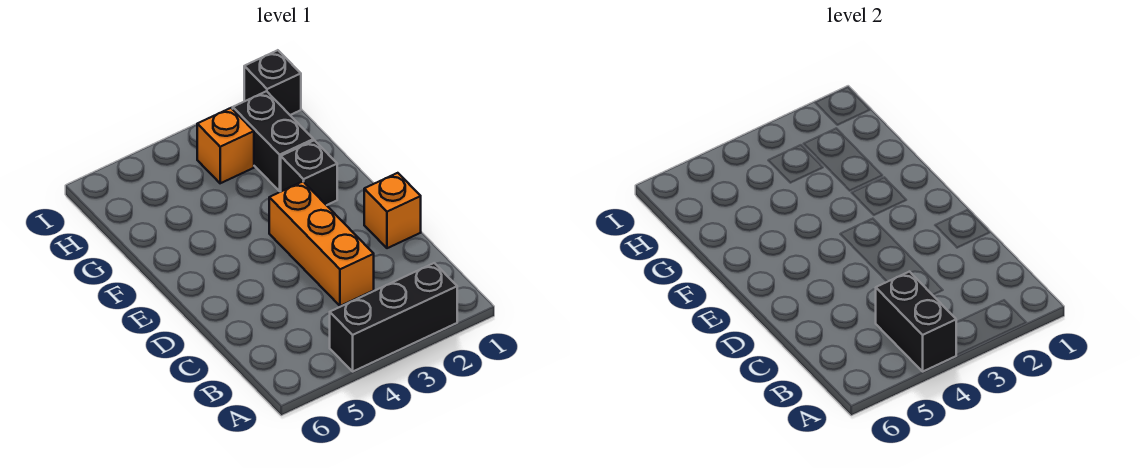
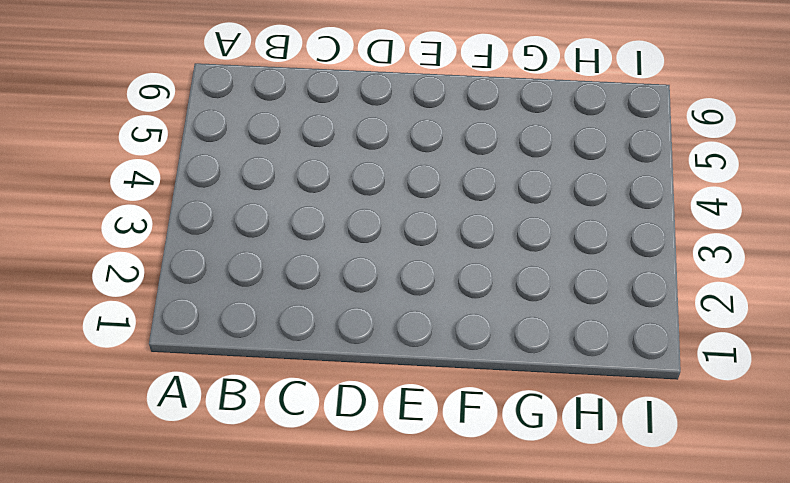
none -> black brick A2:A4 level 1
none -> orange brick C3:E3 level 1

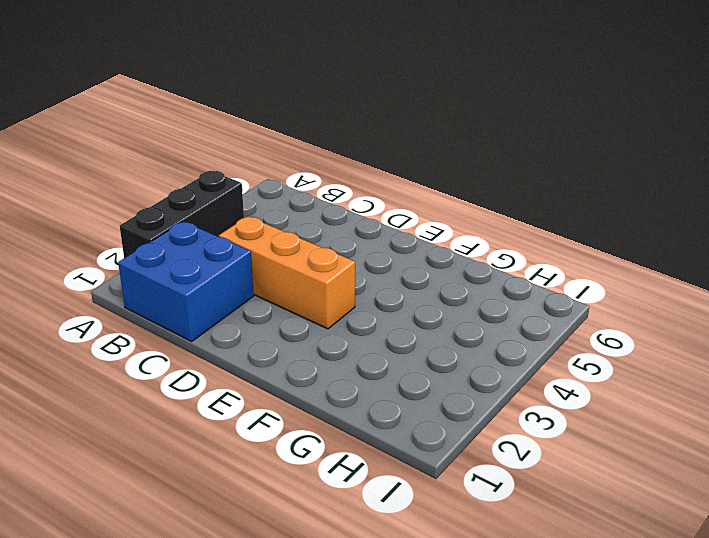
blue brick B1:C2 level 1 -> none
none -> orange brick D1 level 1
none -> black brick F2 level 1

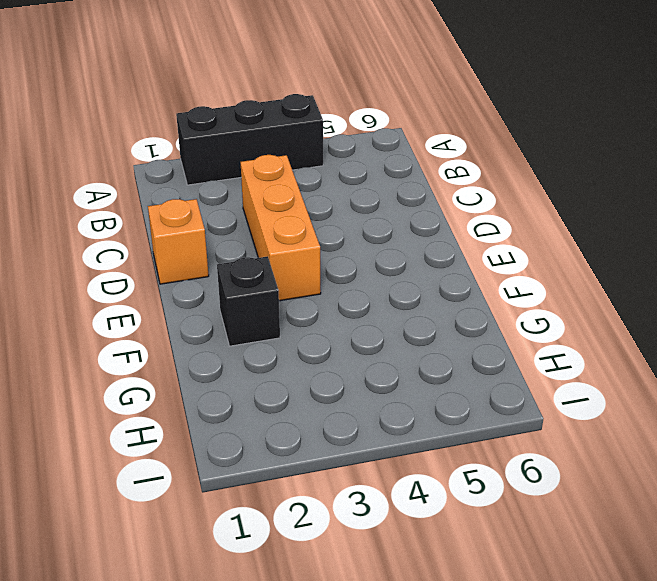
none -> black brick G2:H2 level 1
none -> orange brick H3 level 1

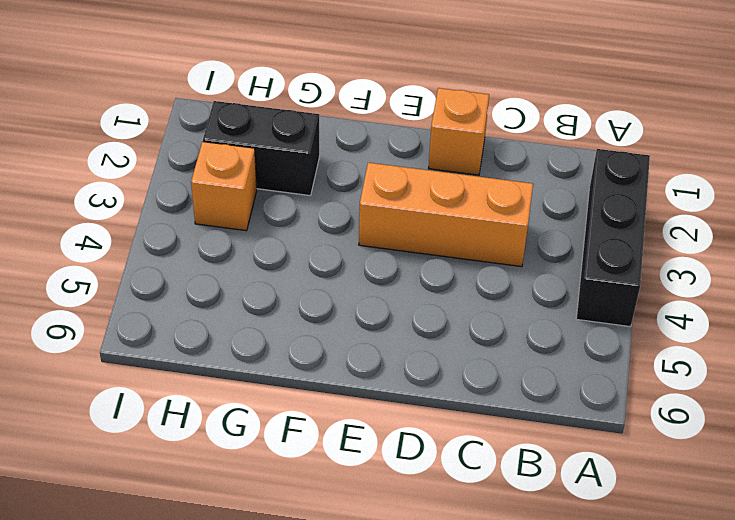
none -> black brick F2 level 1
none -> black brick I1 level 1

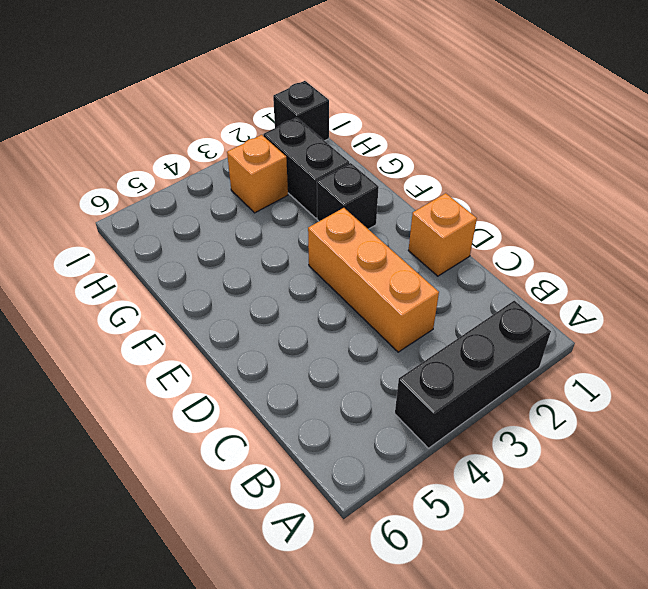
none -> black brick A4:B4 level 2

